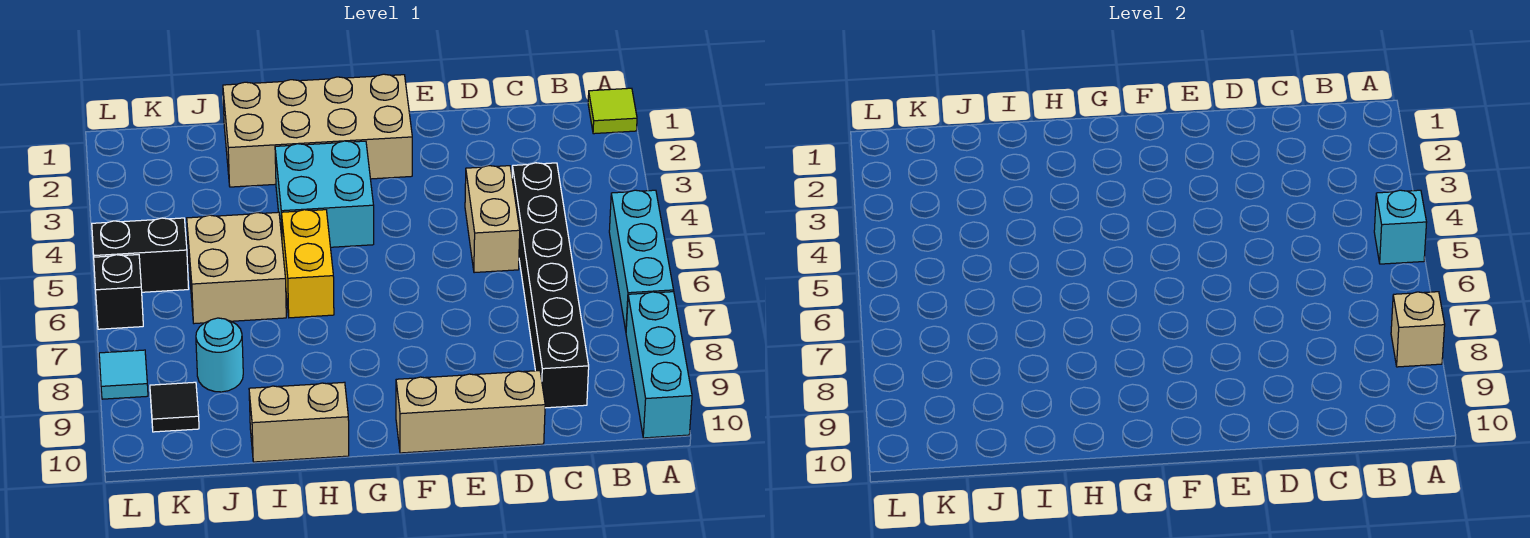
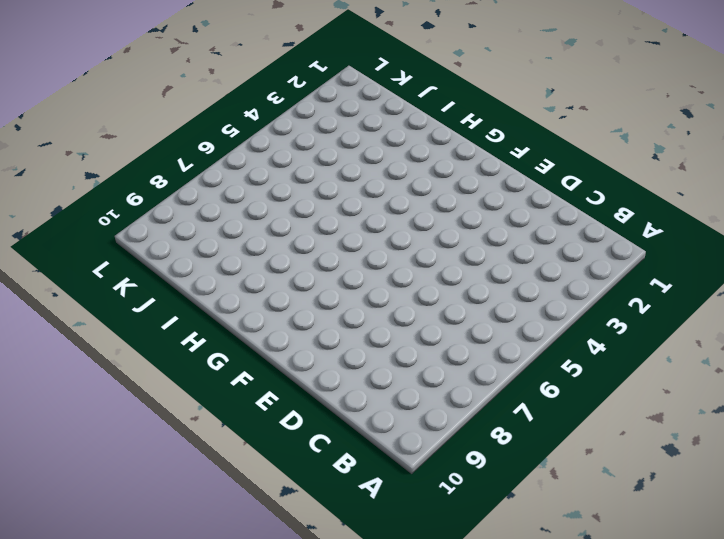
none -> lime tile A1 level 1
none -> cyan brick A5:A7 level 1
none -> cyan brick A8:A10 level 1

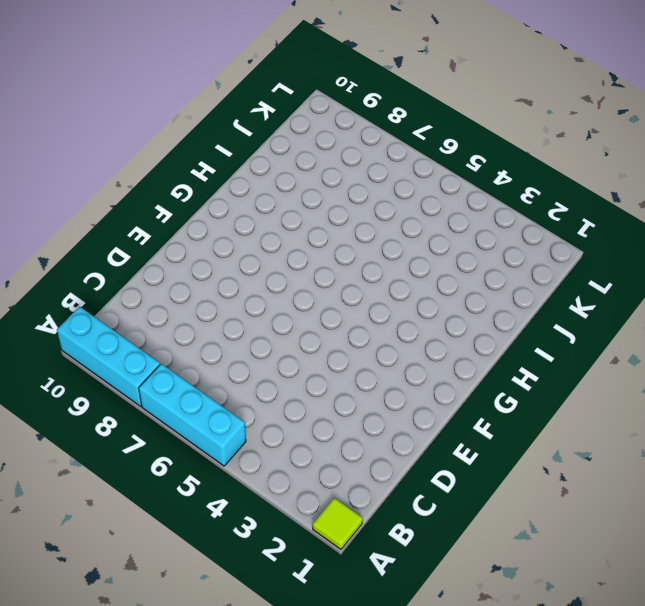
none -> black brick C4:C9 level 1
none -> tan brick D4:D5 level 1
none -> tan brick D10:F10 level 1

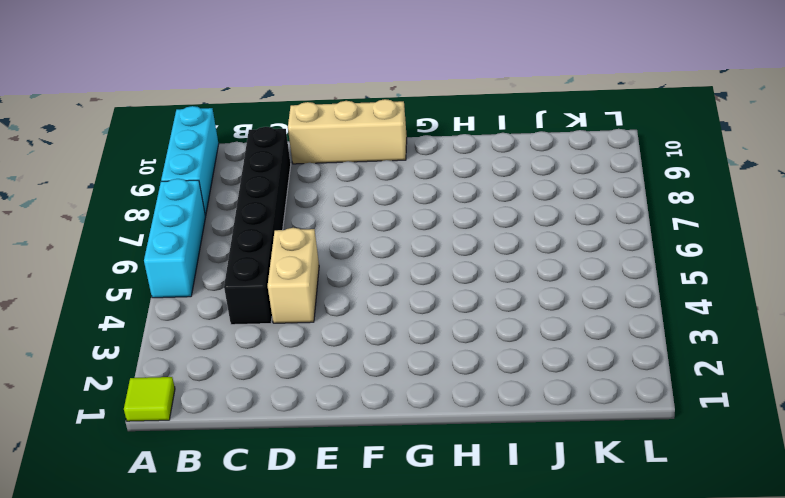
none -> tan brick F1:I2 level 1
none -> cyan brick G3:H4 level 1
none -> yellow brick H5:H6 level 1

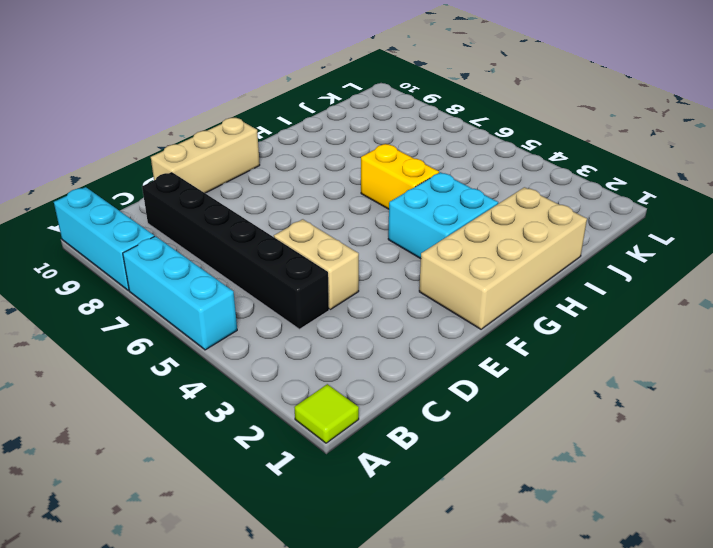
none -> tan brick H10:I10 level 1
none -> tan brick I5:J6 level 1
none -> cyan round brick J8 level 1

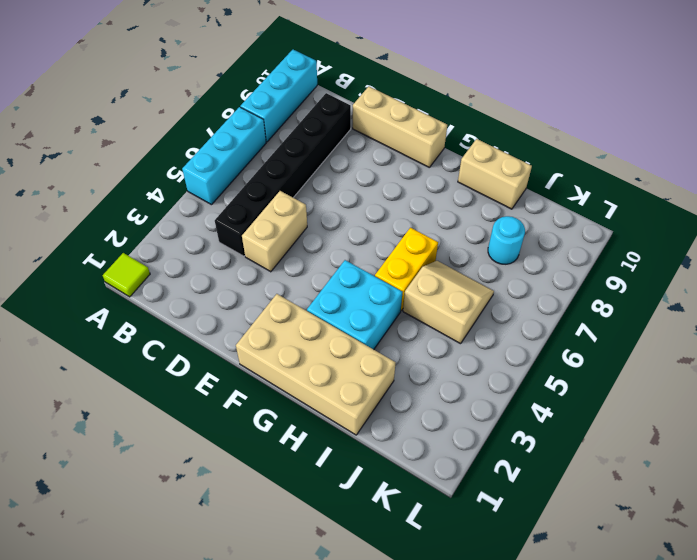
tan slope I5:J6 level 1 top 5 -> tan brick I5:J6 level 1
none -> black brick K5:L5 level 1
none -> black tile K9 level 1
none -> black brick L6 level 1

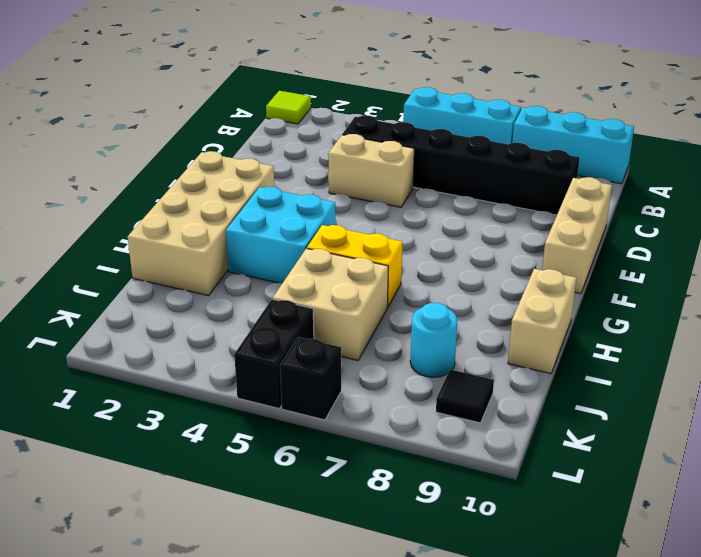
none -> cyan tile L8 level 1
none -> cyan brick A5 level 2
none -> tan brick A8 level 2

